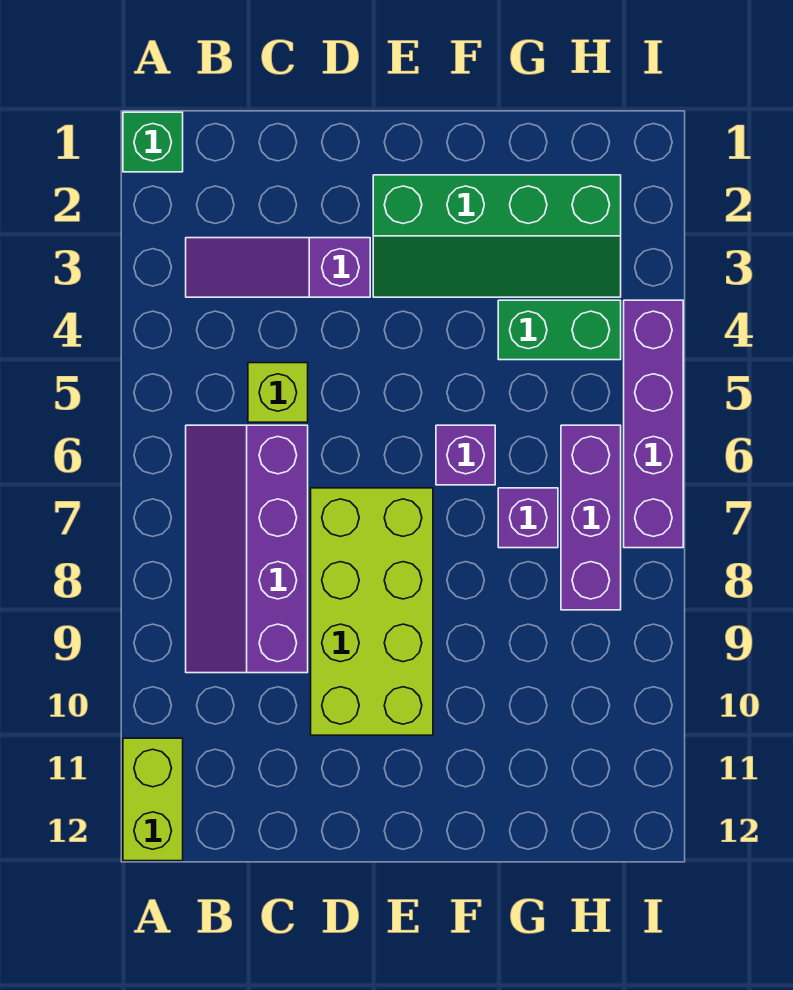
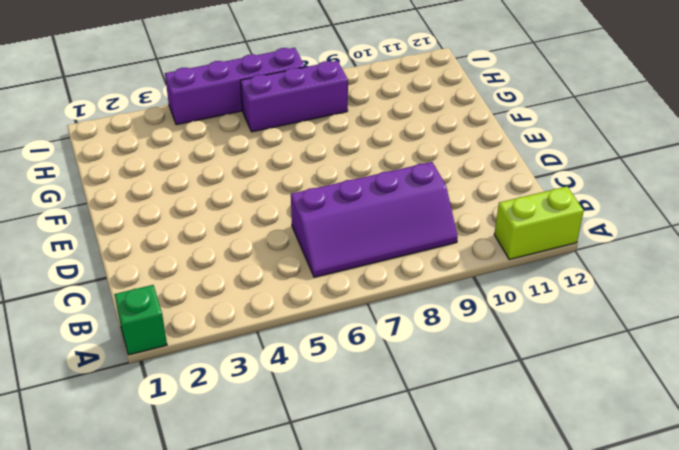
none -> purple slope B3:D3 level 1 top D
none -> lime brick C5 level 1
none -> lime brick D7:E10 level 1

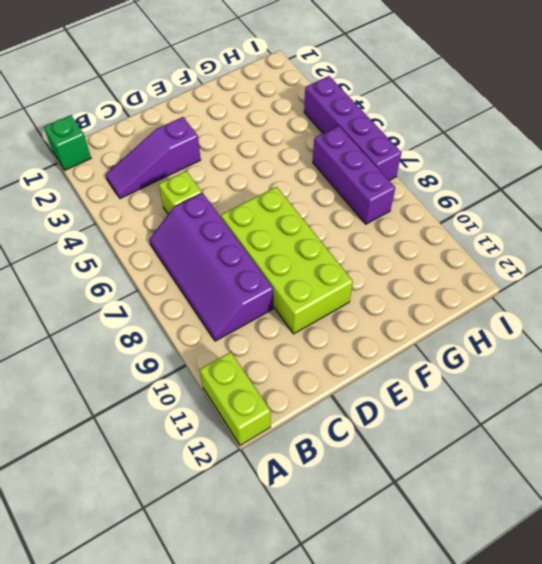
none -> green slope E2:H3 level 1 top 2
none -> purple brick F6 level 1
none -> green brick G4:H4 level 1

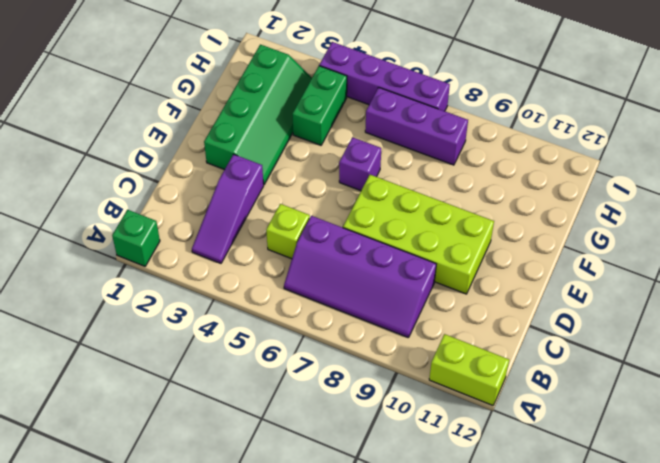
none -> purple brick G7 level 1

